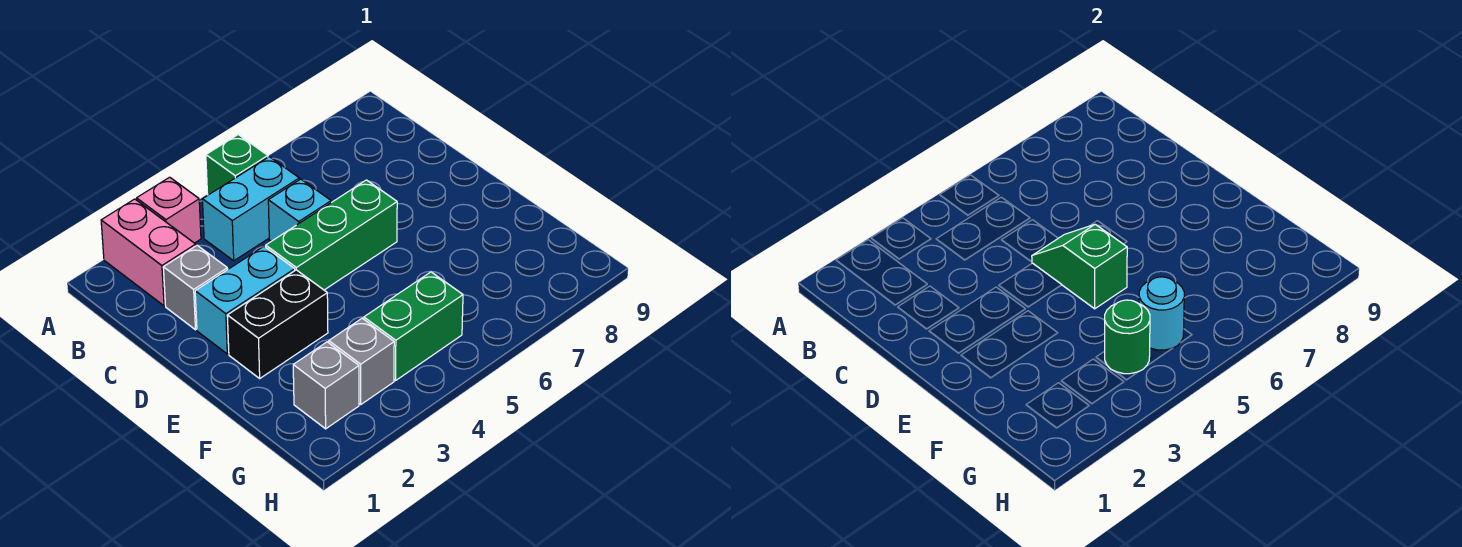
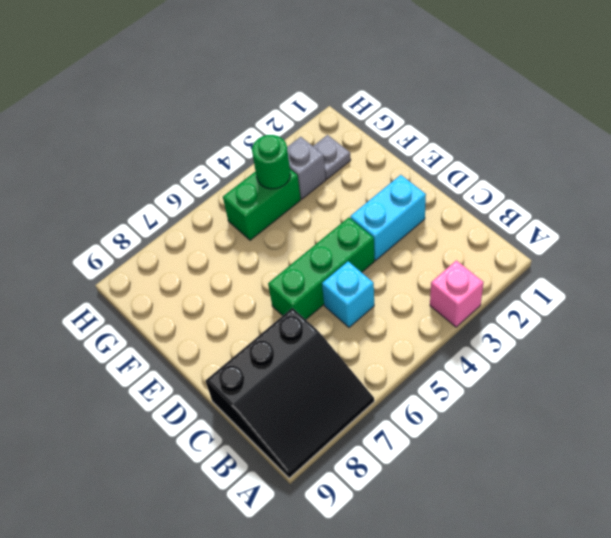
black slope A7:C9 level 1 top C -> none
grey plate G2 level 1 -> grey brick G2 level 1
none -> pink brick A2:B2 level 1
none -> green brick A5 level 1
none -> cyan brick B4:B5 level 1

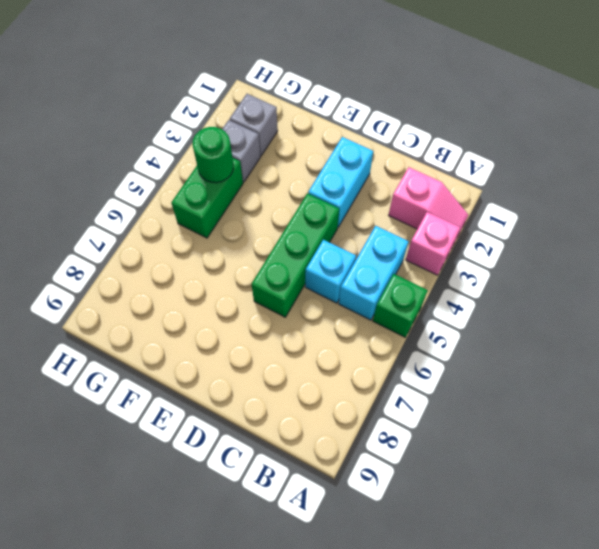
pink slope A2:B2 level 1 top B -> pink brick A2:B2 level 1
none -> grey brick C2 level 1
none -> black brick E2:E3 level 1
none -> green slope D5:E5 level 2 top E

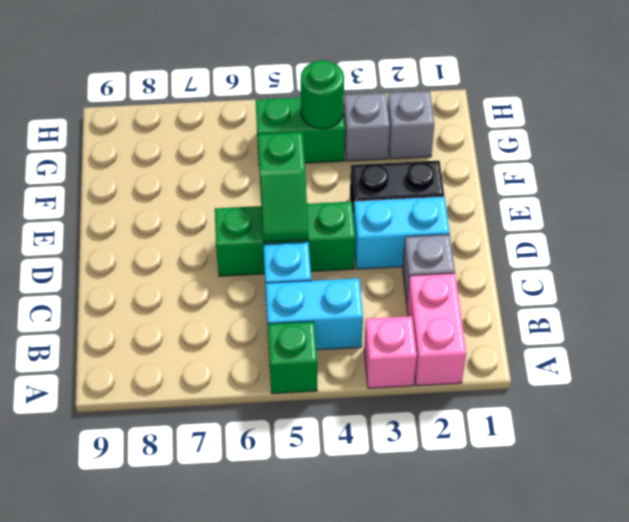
none -> cyan round brick G5 level 2

